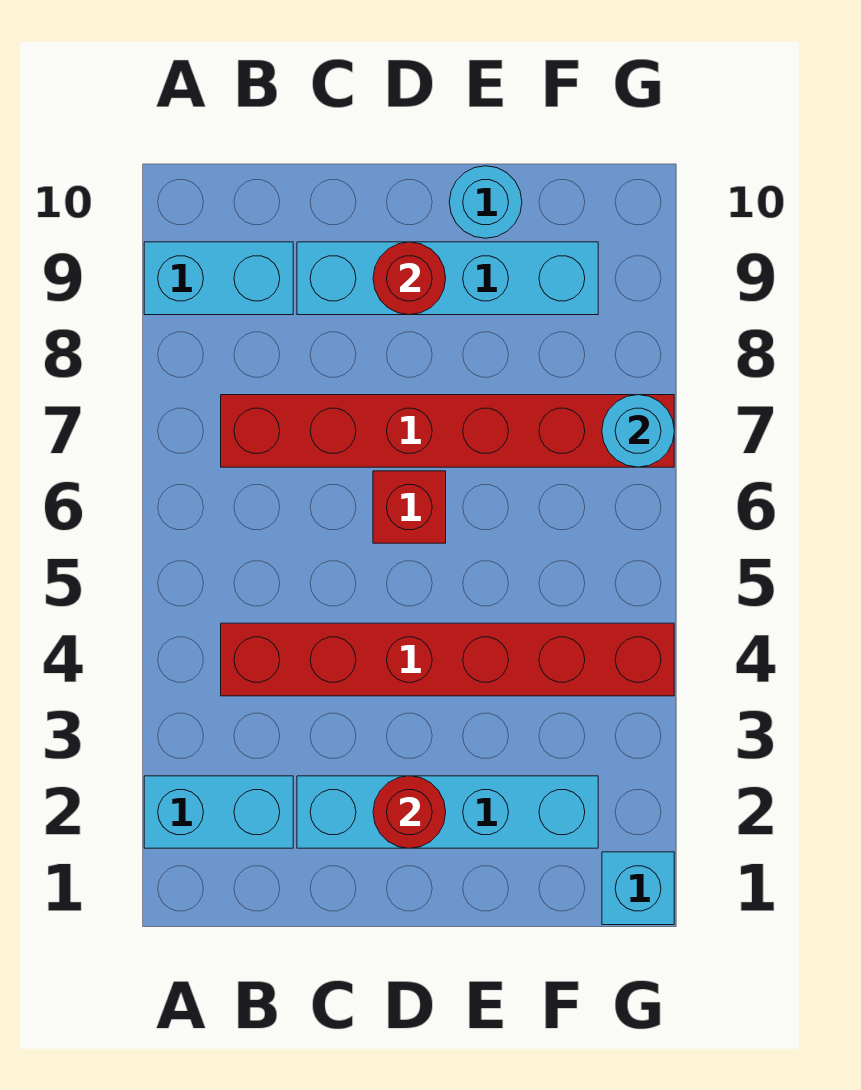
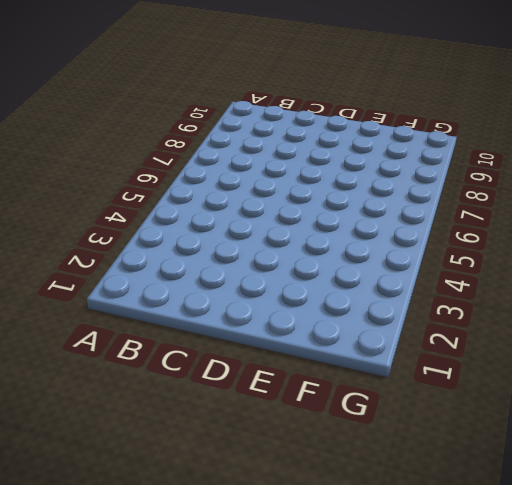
none -> cyan brick A2:B2 level 1
none -> cyan brick A9:B9 level 1
none -> red brick B4:G4 level 1

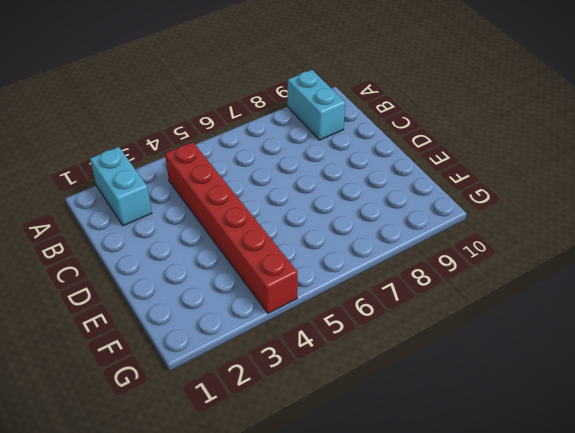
none -> red brick B7:G7 level 1
none -> cyan brick C2:F2 level 1
none -> cyan brick C9:F9 level 1

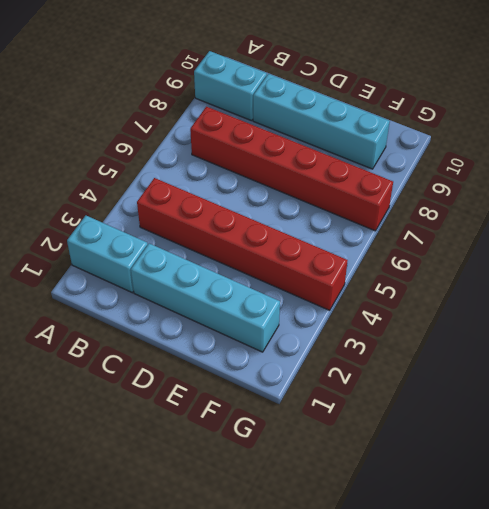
none -> red brick D6 level 1
none -> cyan round brick E10 level 1
none -> cyan brick G1 level 1

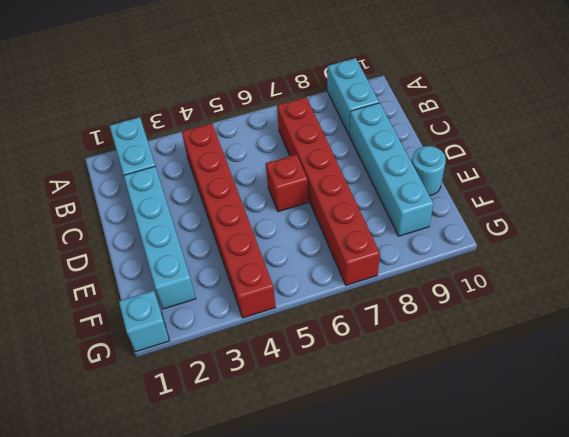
none -> red round brick D2 level 2
none -> red round brick D9 level 2
none -> cyan round brick G7 level 2

